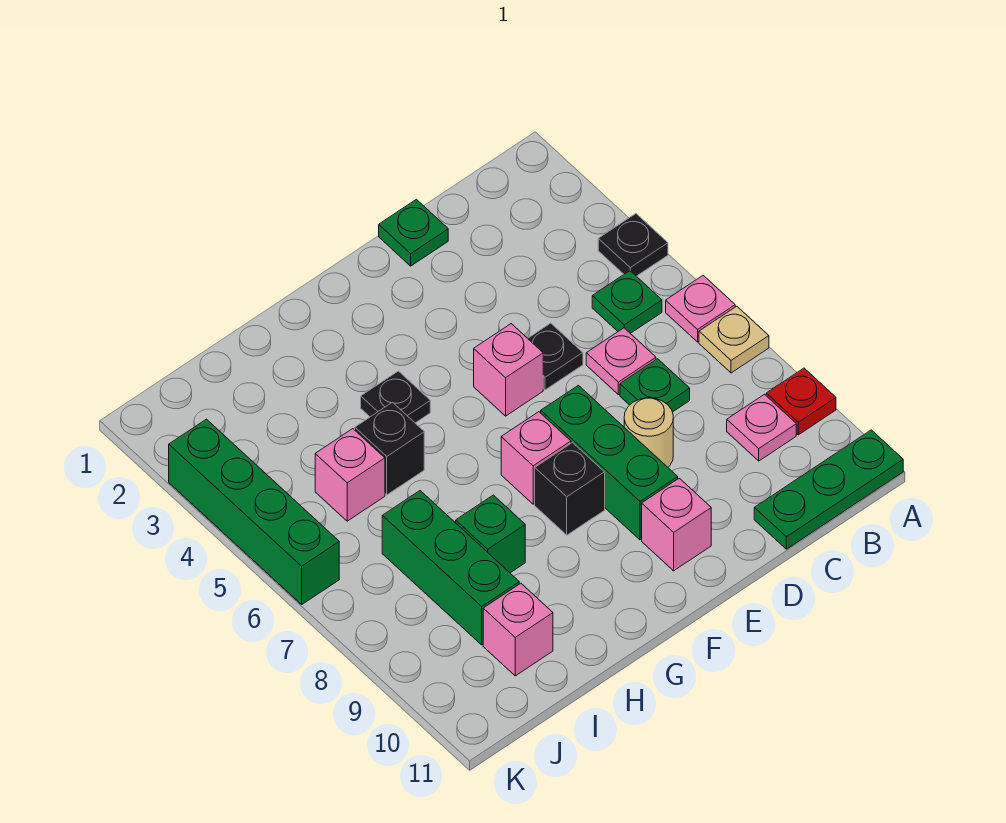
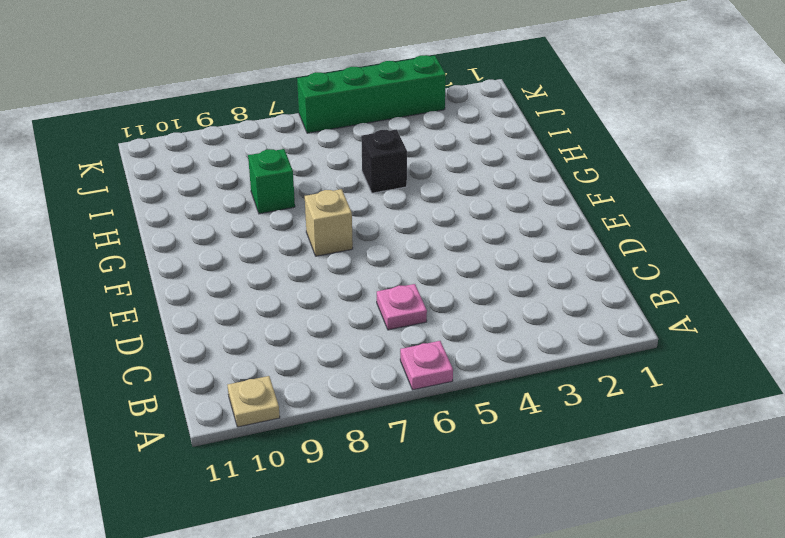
tan plate A10 level 1 -> tan plate A7 level 1
tan brick F7 level 1 -> pink brick F7 level 1
none -> black plate A4 level 1
none -> red plate A9 level 1
none -> green plate A11:C11 level 1

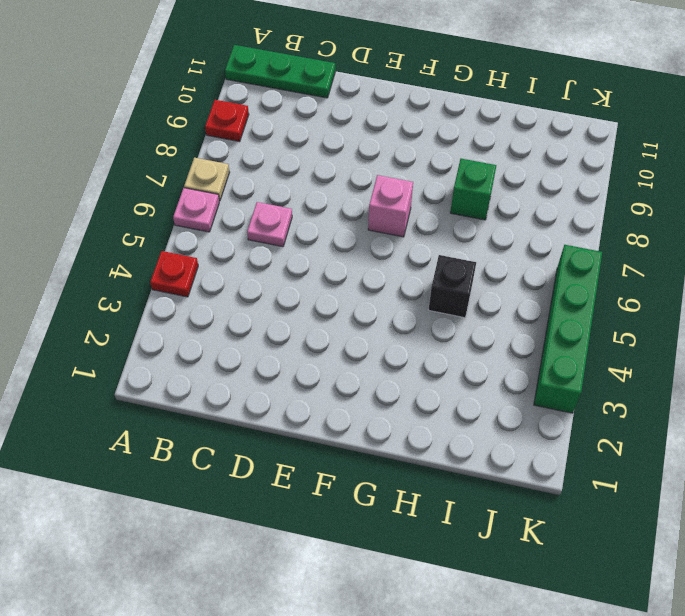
red plate A4 level 1 -> black plate A4 level 1
none -> green plate B5 level 1
none -> pink plate B9 level 1
none -> green plate C7 level 1

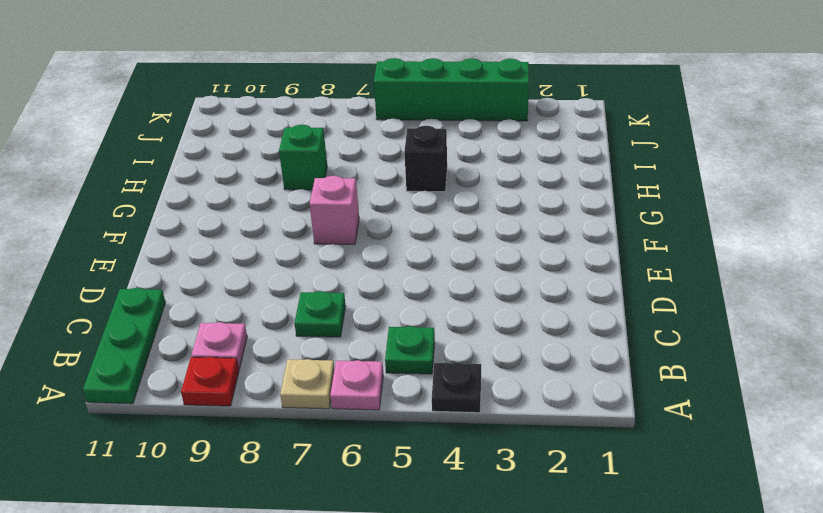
none -> pink plate C6 level 1
none -> green plate D1 level 1
none -> black plate D5 level 1

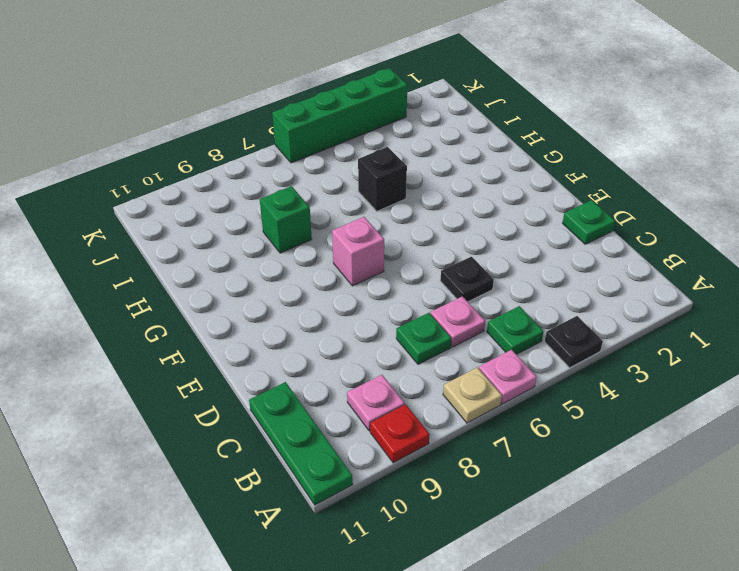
none -> tan round brick D8 level 1
none -> pink brick E5 level 1
none -> green brick E7:E9 level 1

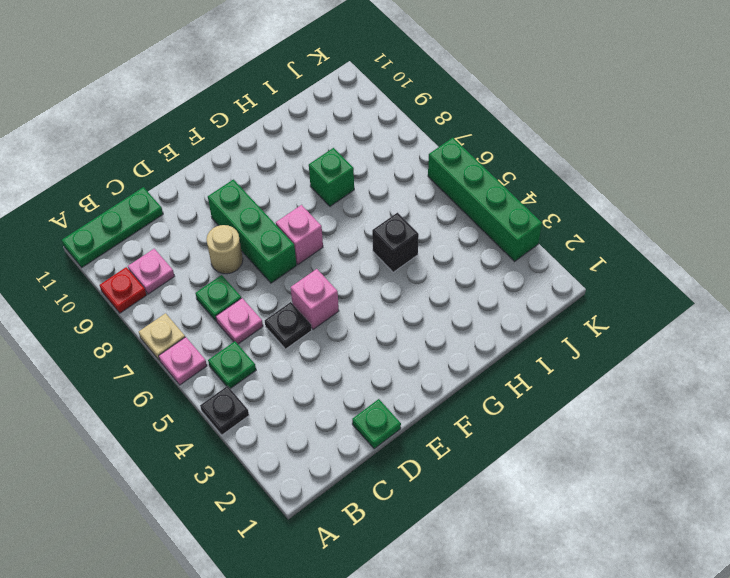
none -> pink brick E10 level 1
none -> black brick F8 level 1
none -> black plate G4 level 1

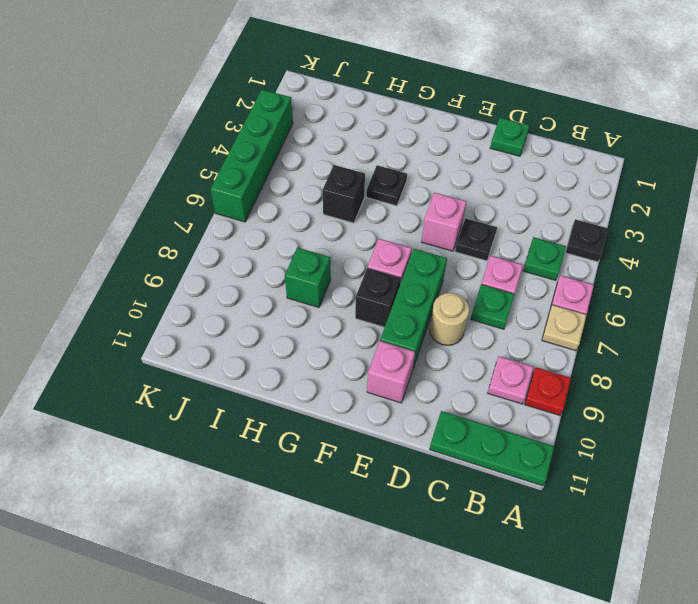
none -> pink brick I5 level 1
none -> green brick I7:I9 level 1
none -> pink brick I10 level 1

